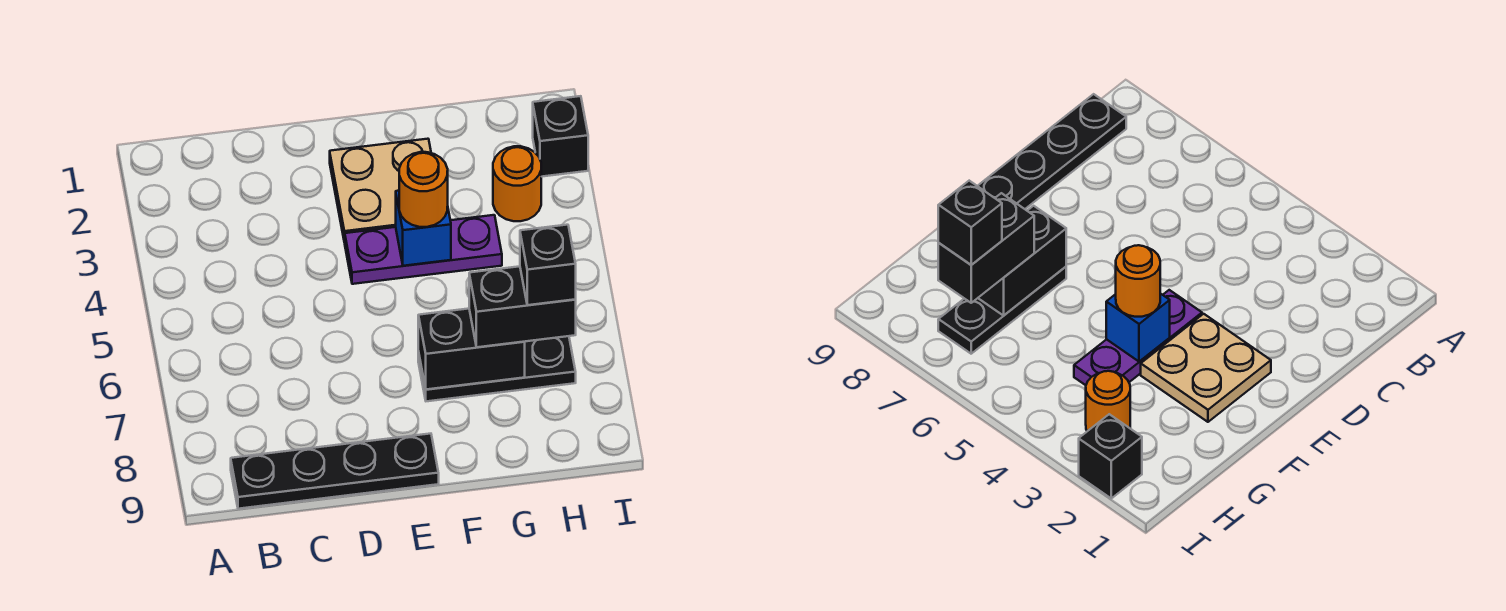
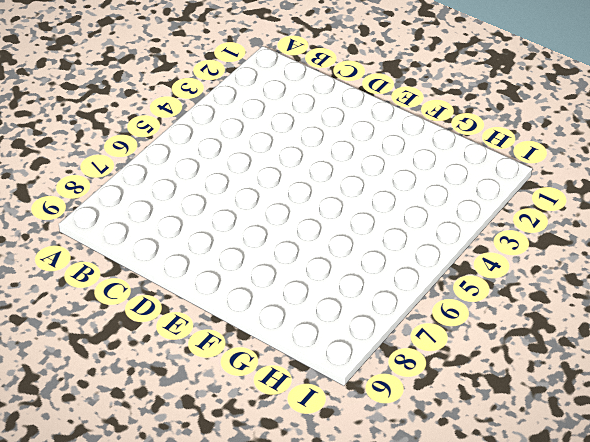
none -> black plate B9:E9 level 1
none -> tan plate E2:F3 level 1

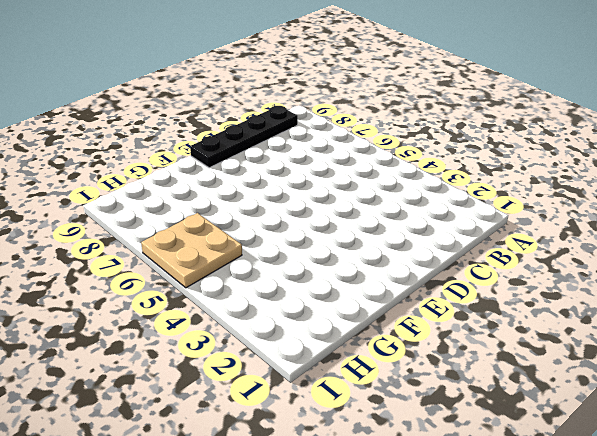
tan plate H5:I6 level 1 -> tan plate E2:F3 level 1
none -> purple plate E4:G4 level 1
none -> black plate F7:H7 level 1

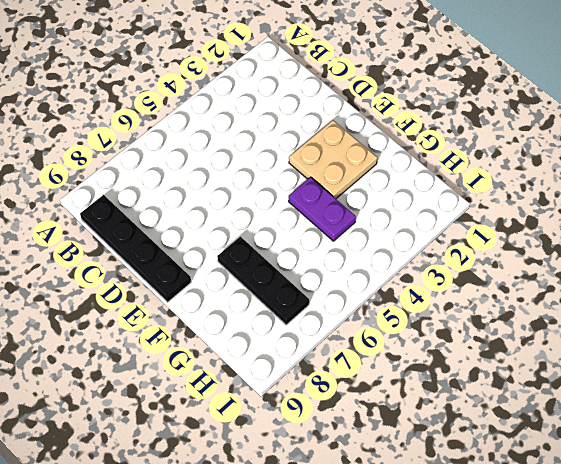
purple plate F4:G4 level 1 -> purple plate E4:G4 level 1
none -> orange round brick H3 level 1
none -> black brick I2 level 1

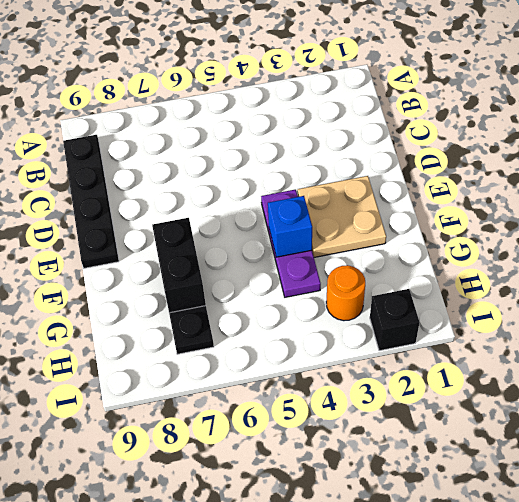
none -> orange round brick F4 level 3
none -> black brick G7:H7 level 3

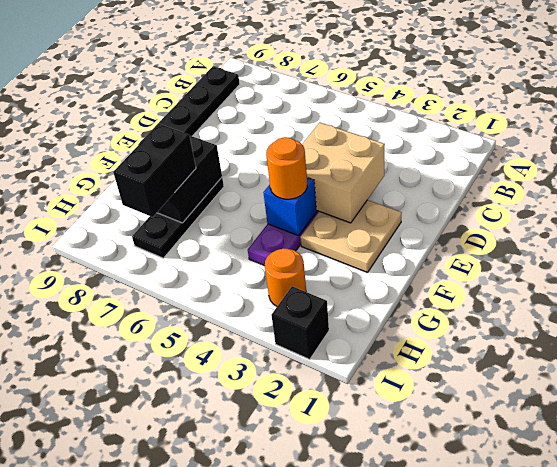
tan brick D3:E4 level 2 -> none
none -> black brick H7 level 4

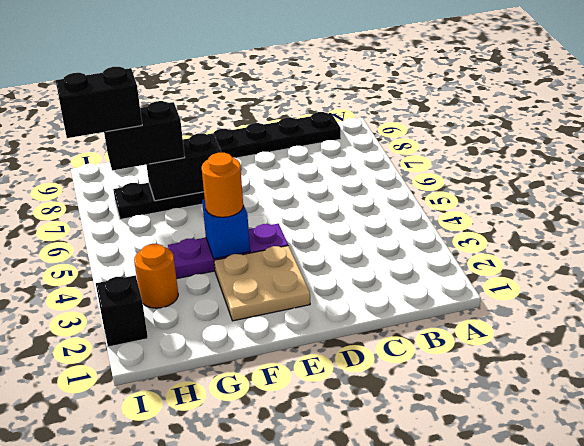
black brick H7:I7 level 4 -> black brick H7 level 4

